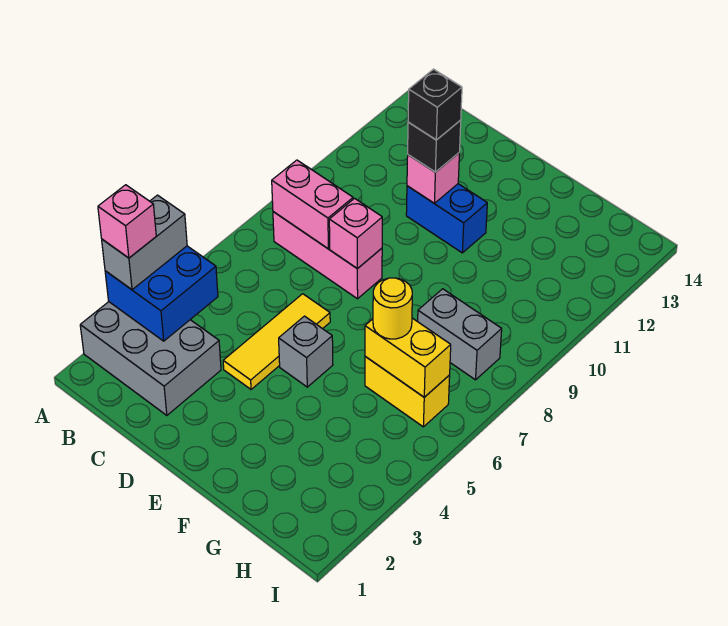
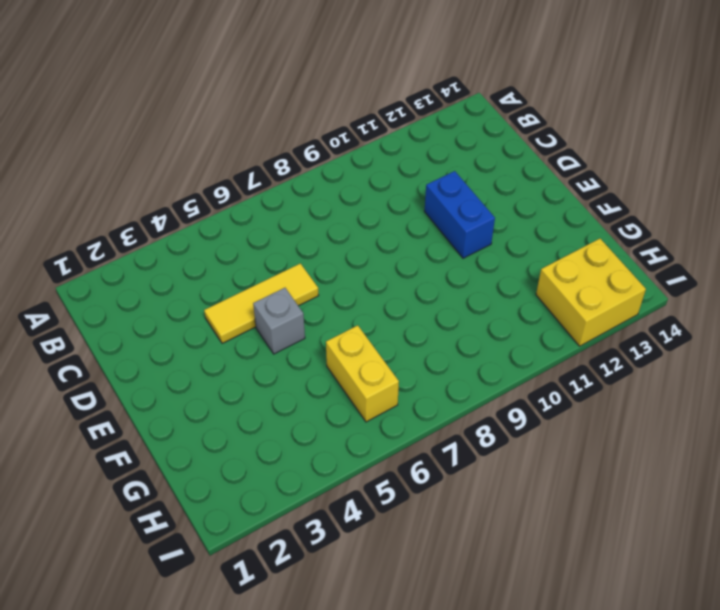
yellow brick H12:I13 level 1 -> none
none -> grey brick A2:C3 level 1
none -> pink brick B8:D8 level 1
none -> grey brick G8:H8 level 1

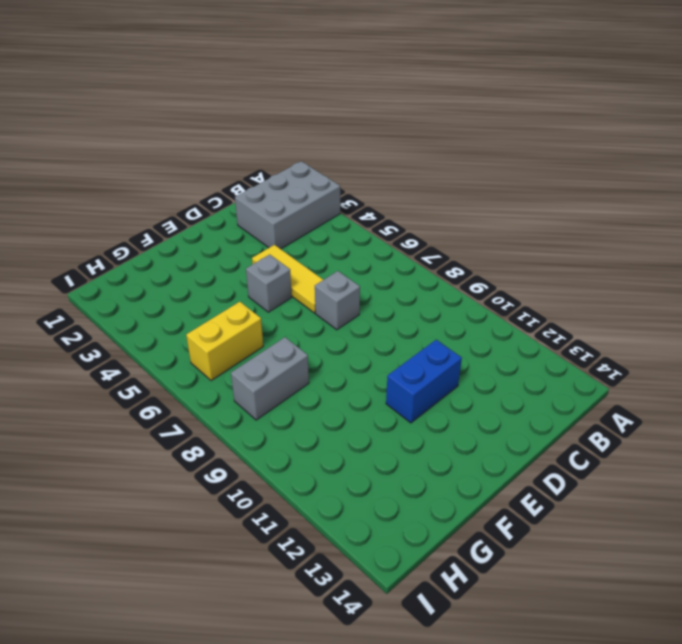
grey brick D7 level 1 -> none
none -> pink brick B8:D8 level 1
none -> blue brick A3:B4 level 2
none -> pink brick B8:C8 level 2

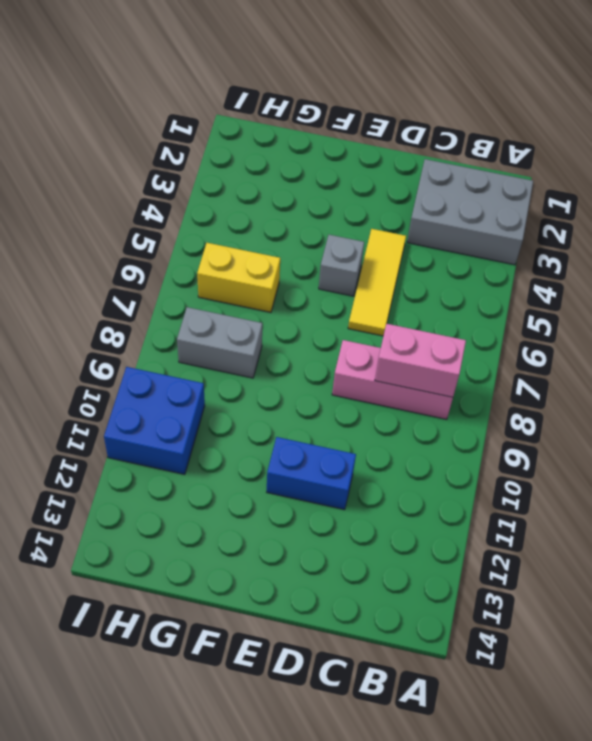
blue brick H10:I11 level 1 -> blue brick A3:B4 level 2
none -> pink brick D8 level 2
none -> pink brick D11 level 2
none -> yellow brick G6:H6 level 2

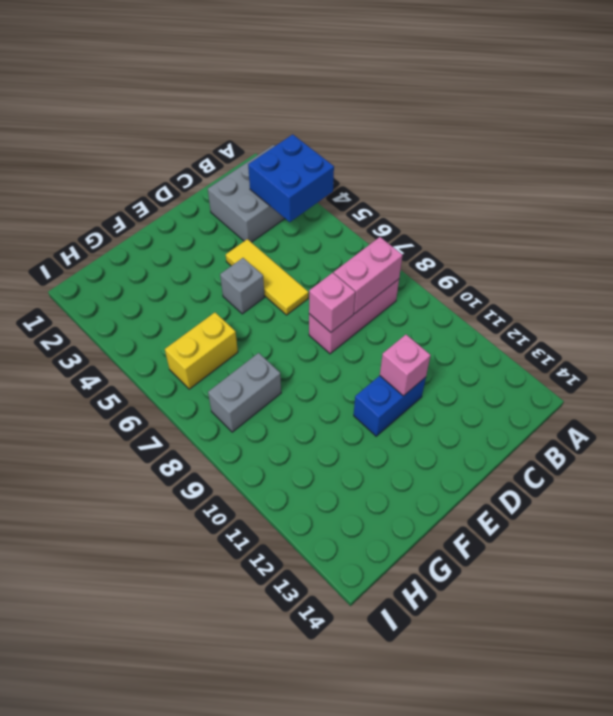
none -> yellow brick G6:H6 level 2
none -> grey brick A3:A4 level 3
none -> black brick D11 level 3

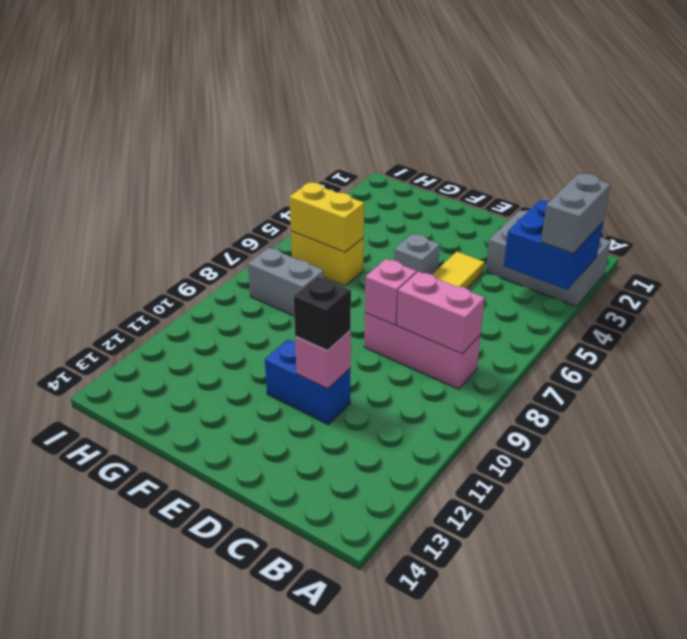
none -> yellow round brick G6 level 3
none -> pink brick A3 level 4
none -> black brick D11 level 4

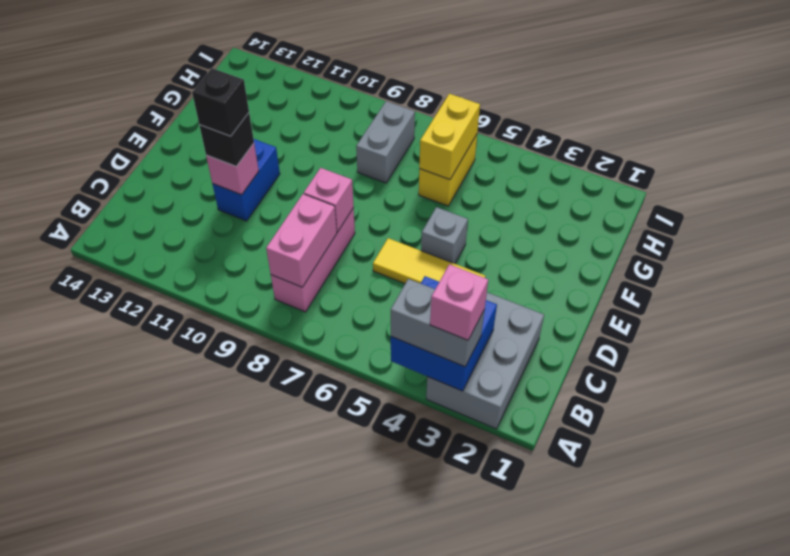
none -> yellow round brick G6 level 3

